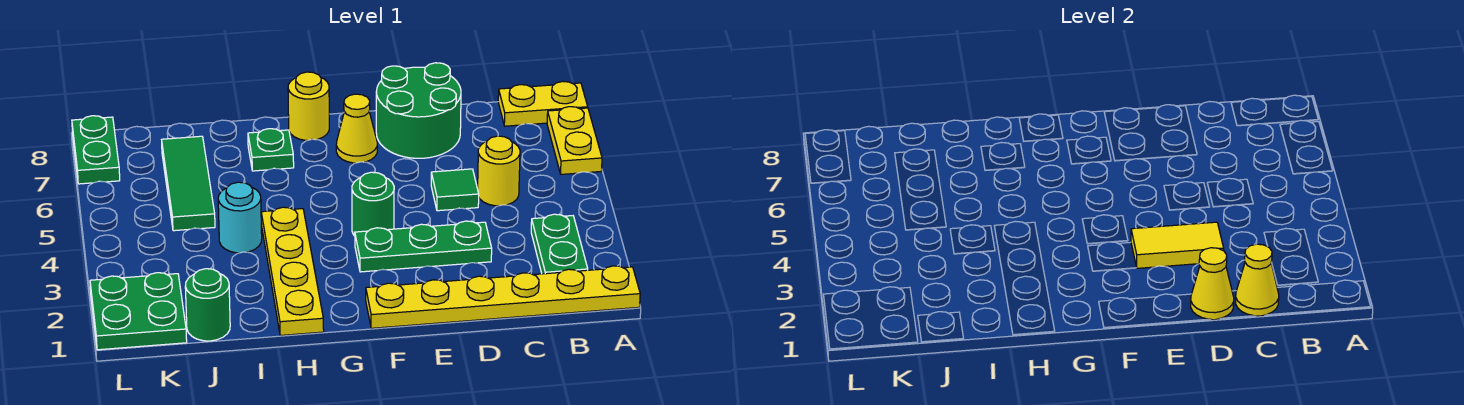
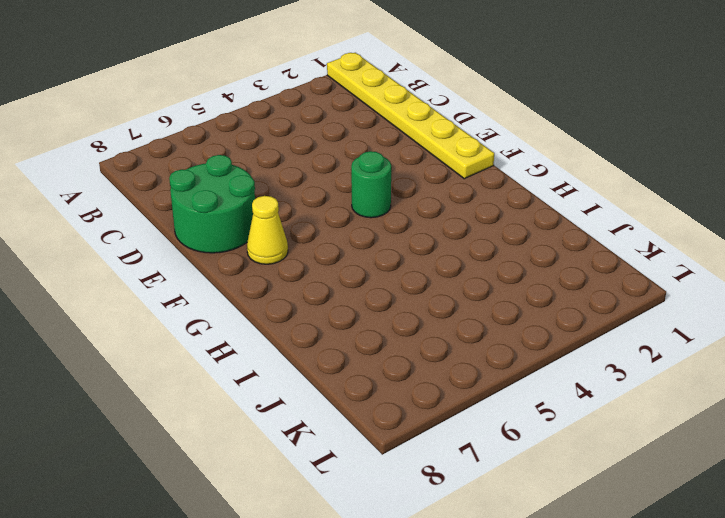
none -> yellow plate A6:A7 level 1
none -> yellow plate A8:B8 level 1
none -> green plate B2:B3 level 1

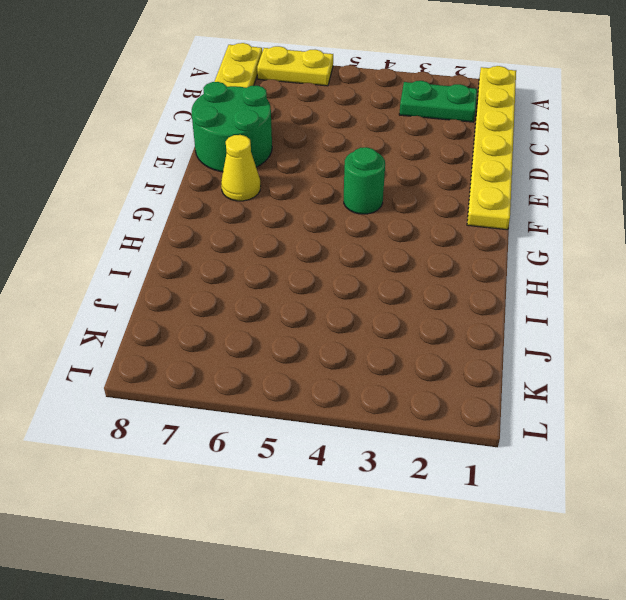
none -> yellow round brick C5 level 1
none -> green plate D3:F3 level 1
none -> green tile D5 level 1

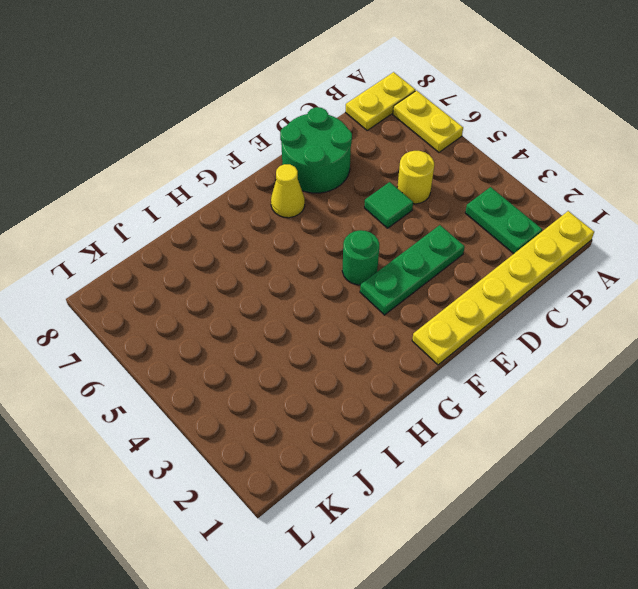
none -> yellow round brick G8 level 1
none -> yellow plate H1:H4 level 1
none -> green plate H7 level 1

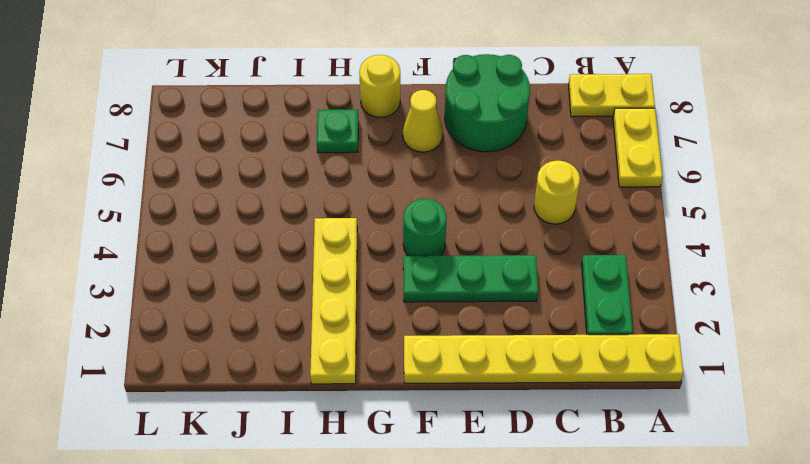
none -> green tile D5 level 1
none -> cyan round brick I4 level 1
none -> green round brick J1 level 1

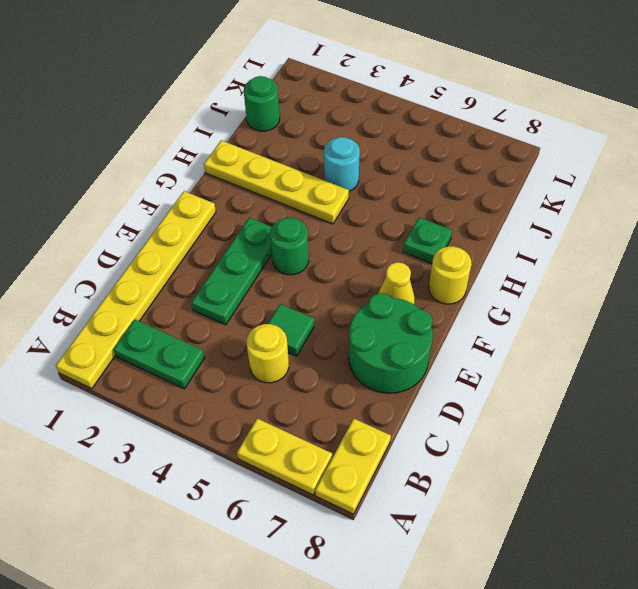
none -> green tile J5:J7 level 1
none -> green plate K1:L2 level 1
none -> green plate L7:L8 level 1

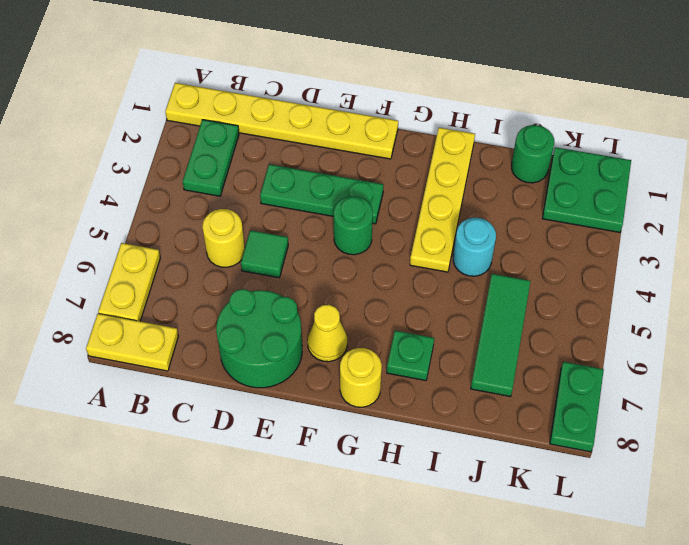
none -> yellow cone C1 level 2
none -> yellow cone D1 level 2
none -> yellow tile D3:E3 level 2

